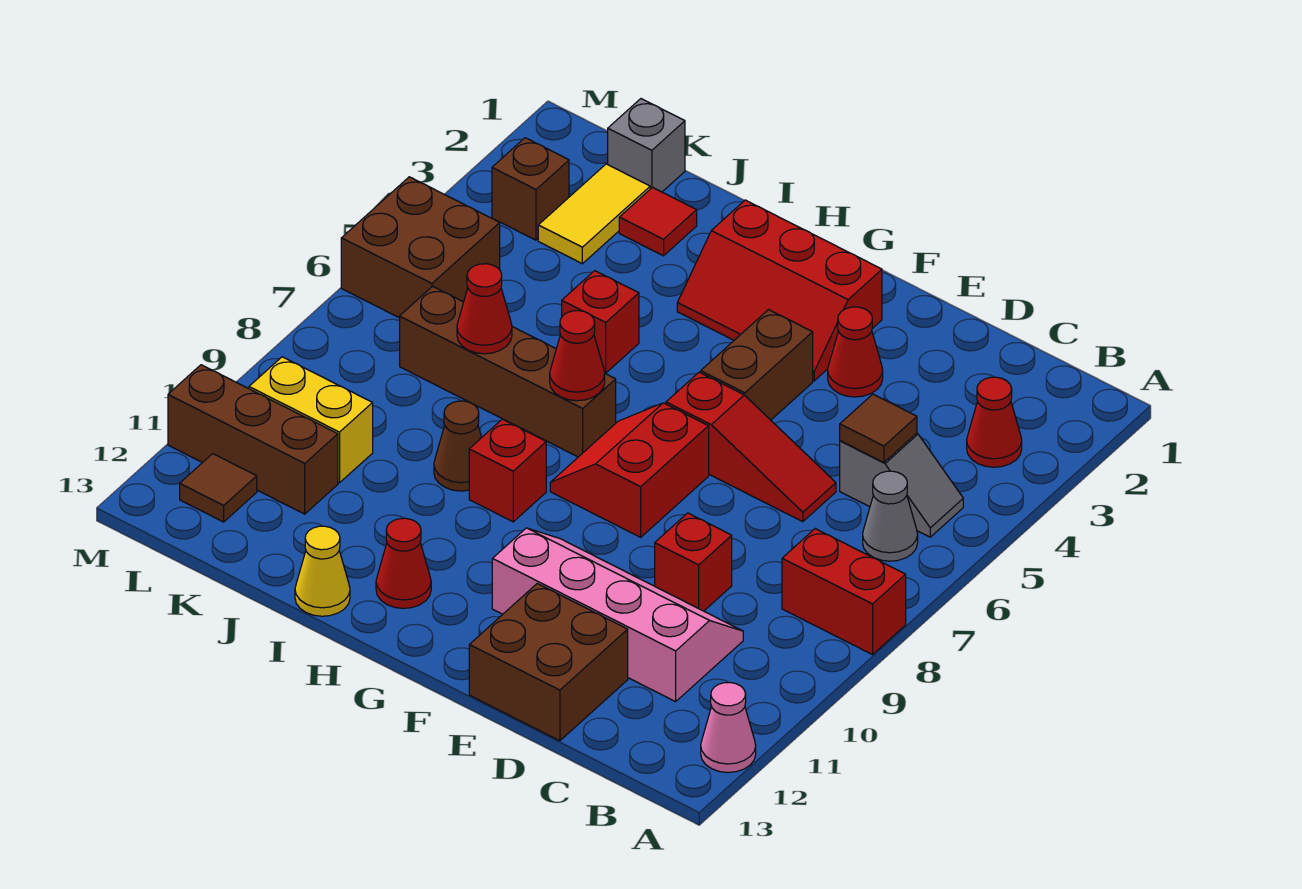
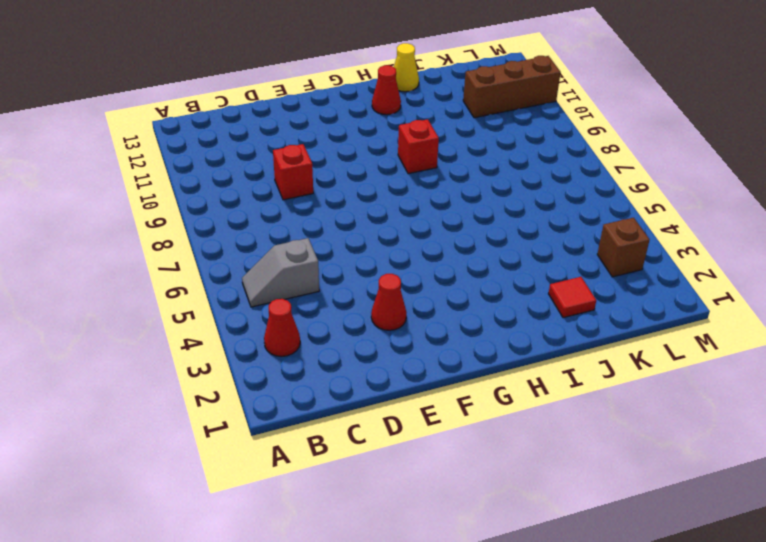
none -> red brick A8:B8 level 1
none -> pink cone A12 level 1
none -> grey cone B6 level 1
none -> pink slope C10:F11 level 1 top 11

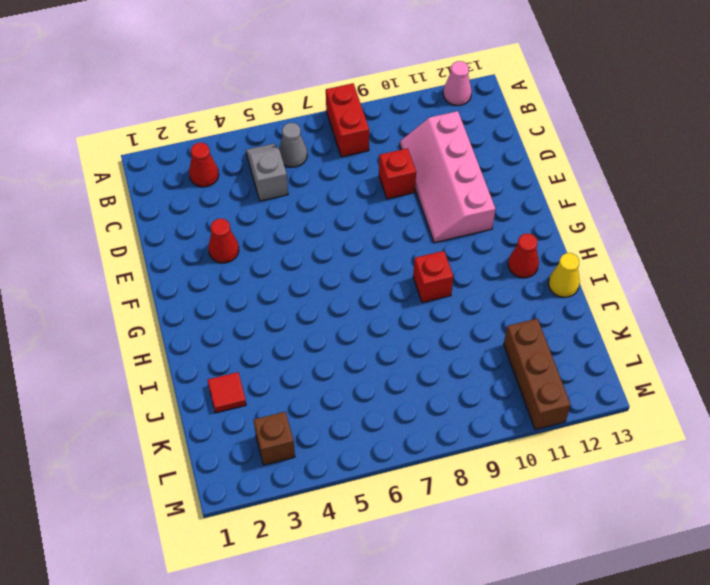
none -> red slope D6:F6 level 1 top F
none -> brown brick D12:E13 level 1
none -> red slope F2:H3 level 1 top 2
none -> brown brick F4:F5 level 1

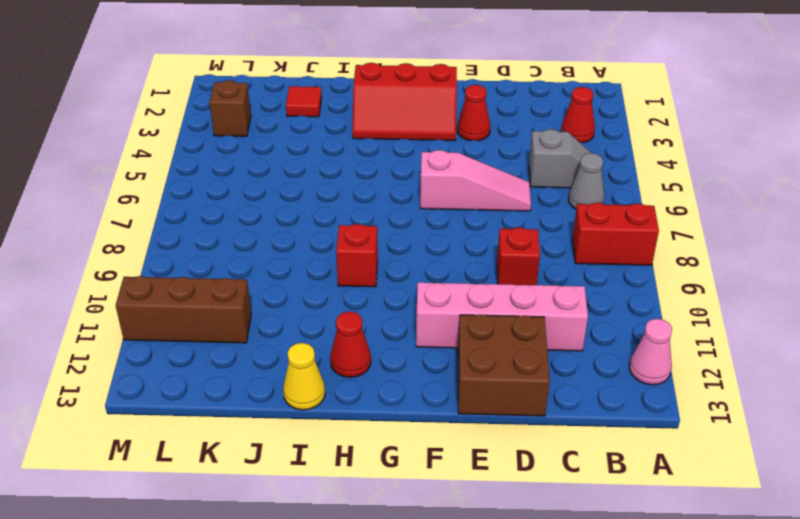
pink slope D6:F6 level 1 top F -> red slope D6:F6 level 1 top F
none -> brown brick F4:F5 level 1
none -> red slope F7:G8 level 1 top F
none -> brown brick H7:K7 level 1
none -> red brick I5 level 1

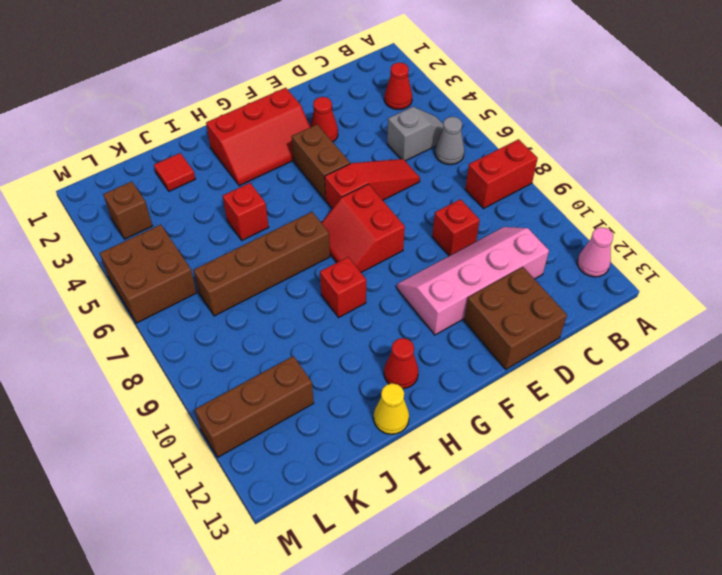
none -> brown cone I9 level 1
none -> grey brick K1 level 1
none -> yellow tile K2:K3 level 1
none -> yellow brick K10:L10 level 1

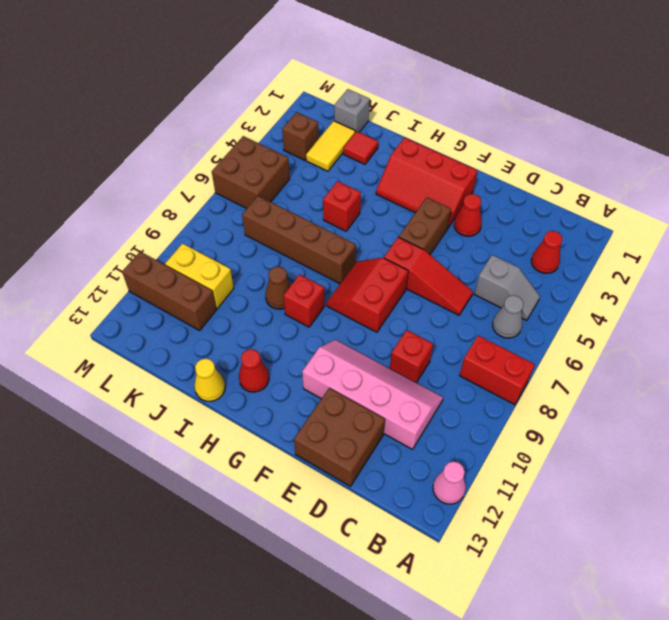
none -> brown tile L12 level 1
none -> brown tile C5 level 2
none -> red cone H7 level 2
none -> red cone J7 level 2

